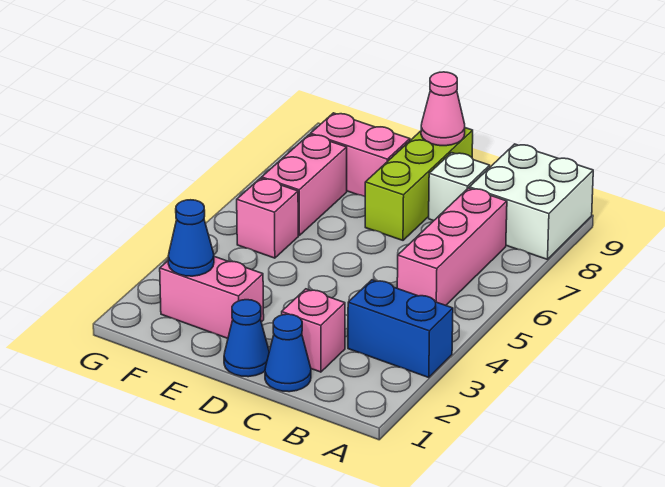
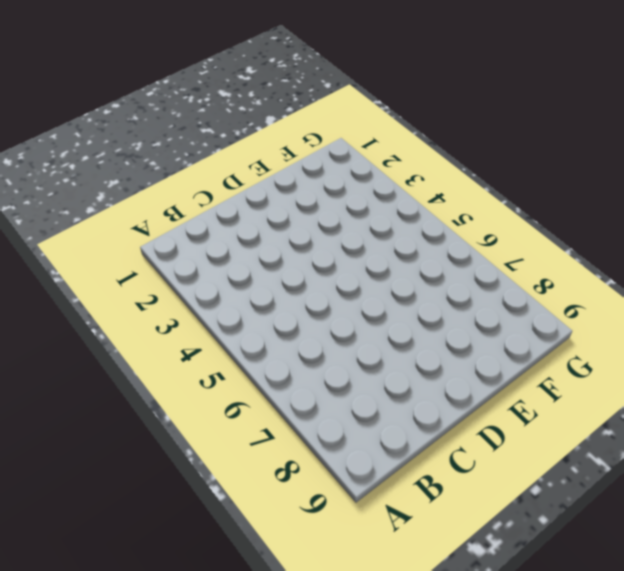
none -> blue brick A3:B3 level 1
none -> white brick A8:B9 level 1
none -> pink brick B5:B7 level 1

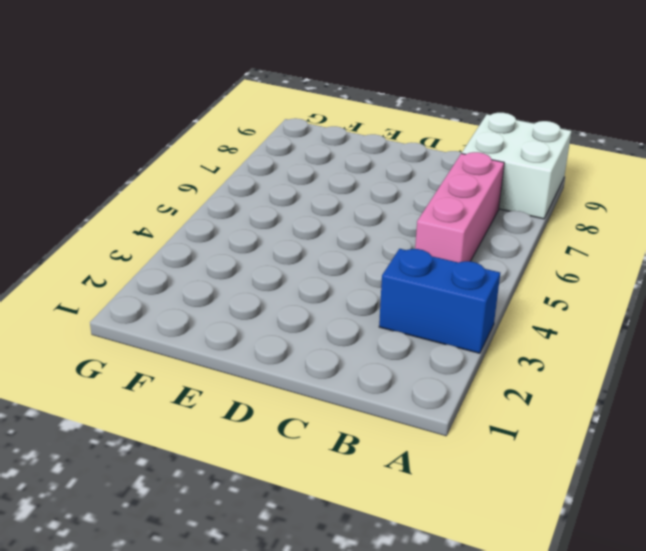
none -> blue cone C1 level 1
none -> pink brick C2 level 1
none -> white brick C8 level 1

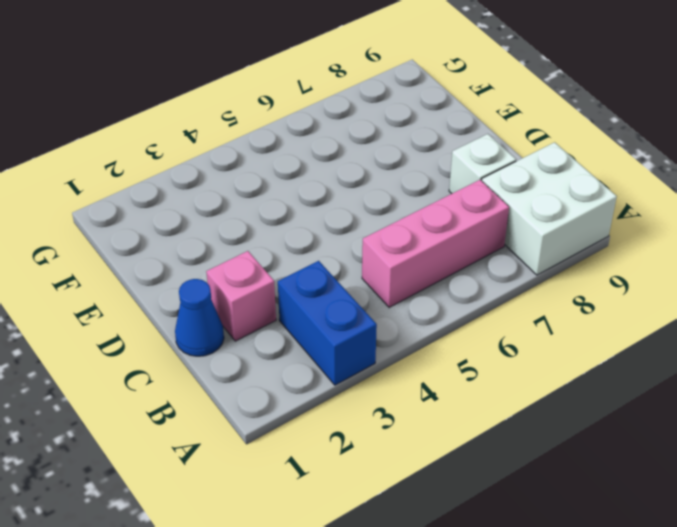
none -> blue cone D1 level 1
none -> lime brick D7:D9 level 1
none -> pink brick E2:F2 level 1

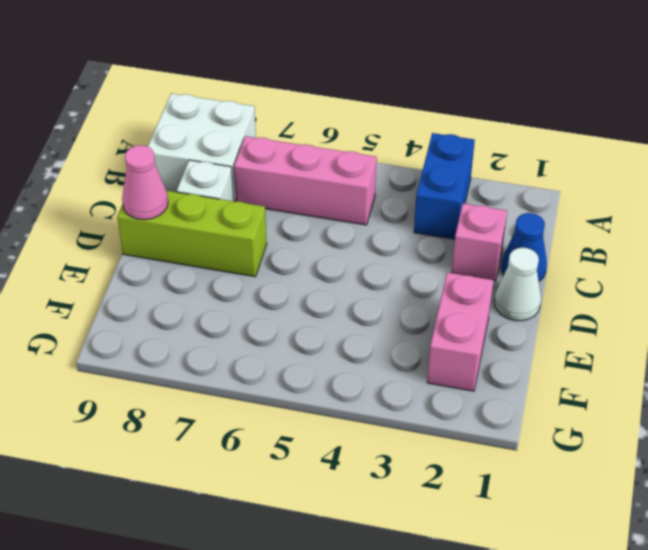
white cone D1 level 1 -> blue cone D1 level 1
none -> pink brick E8:F8 level 1
none -> pink brick F5 level 1
none -> pink brick F6:F7 level 1

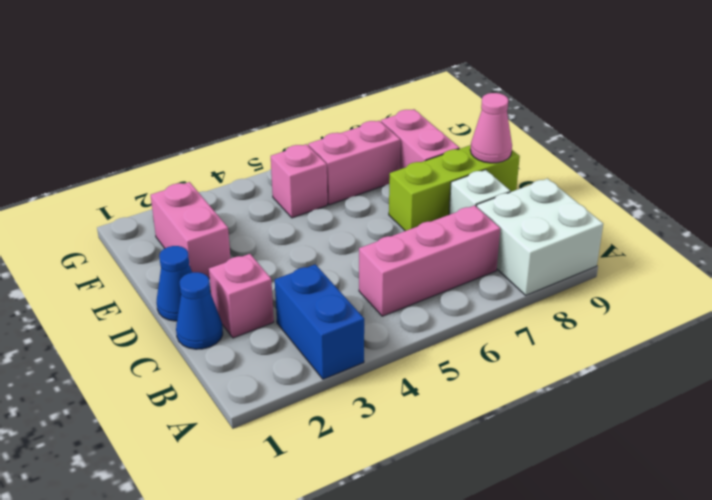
none -> blue cone F2 level 2

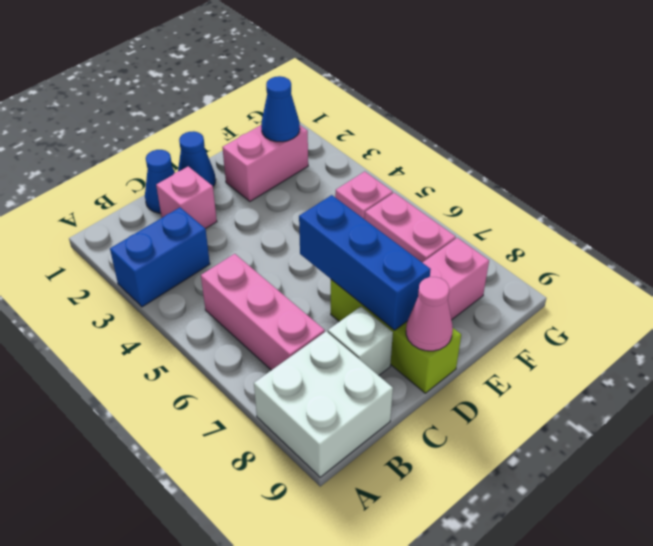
blue brick D6:D8 level 2 -> none

